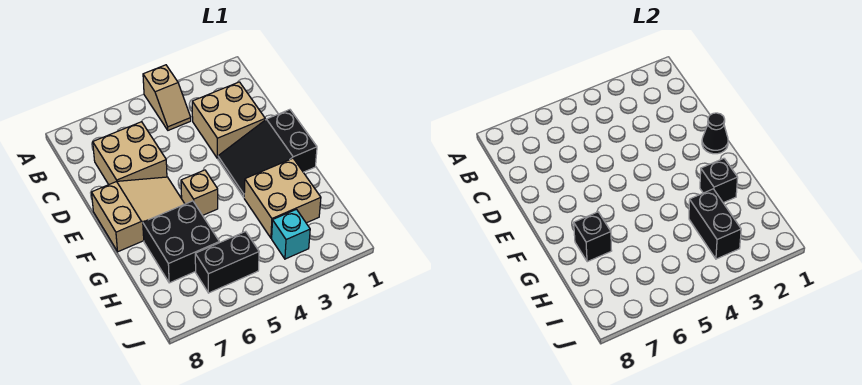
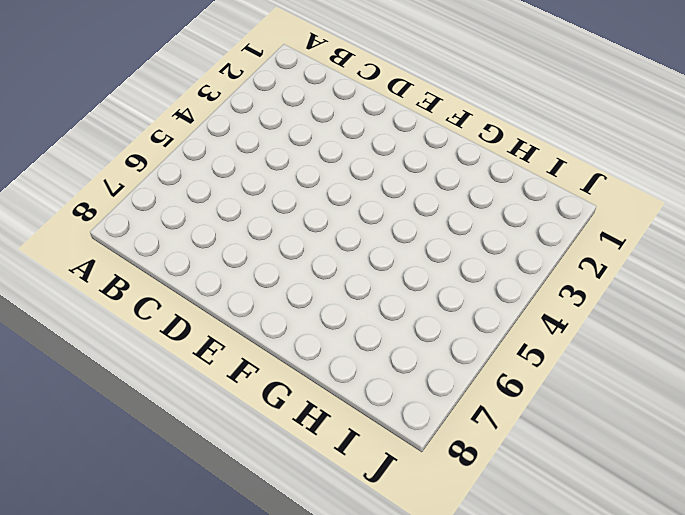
none -> tan slope A4:B4 level 1 top A
none -> tan brick C2:D3 level 1
none -> tan brick C6:D7 level 1

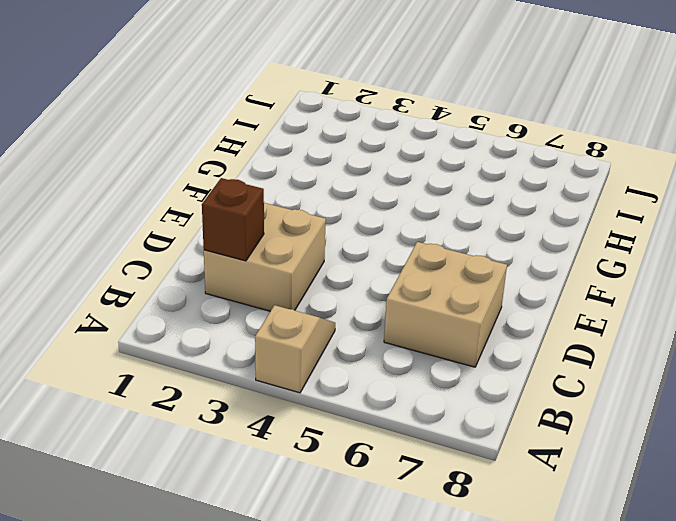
brown brick C2 level 2 -> none
none -> black slope E1:F3 level 1 top 1
none -> tan slope E6:F8 level 1 top 8
none -> tan brick F5 level 1

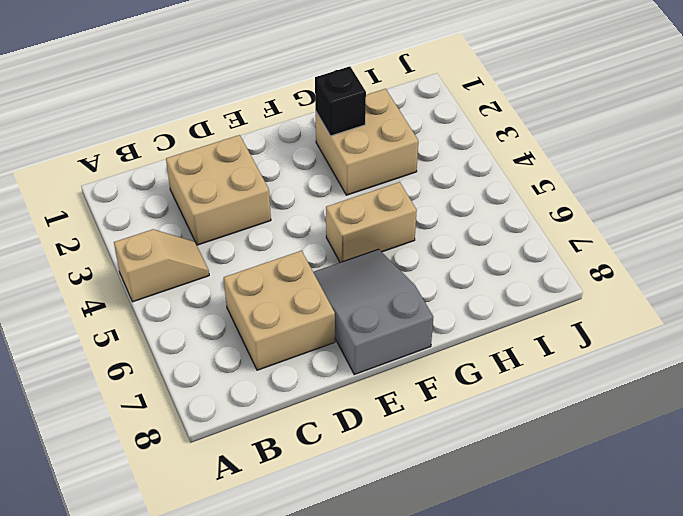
grey slope E6:F8 level 1 top 8 -> tan slope E6:F8 level 1 top 8
tan brick F5:G5 level 1 -> tan brick F5 level 1
none -> black slope E1:F3 level 1 top 1
none -> black brick G6:H7 level 1
none -> cyan brick I3 level 1

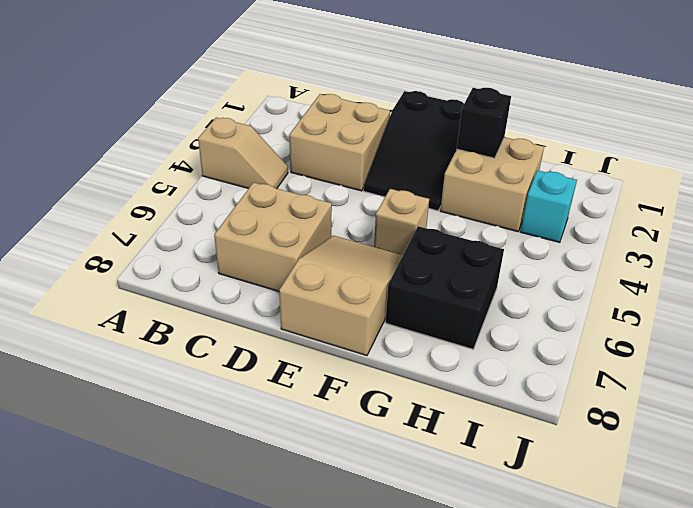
none -> black brick I5:I6 level 1
none -> black cone E1 level 2
none -> black brick G7 level 2

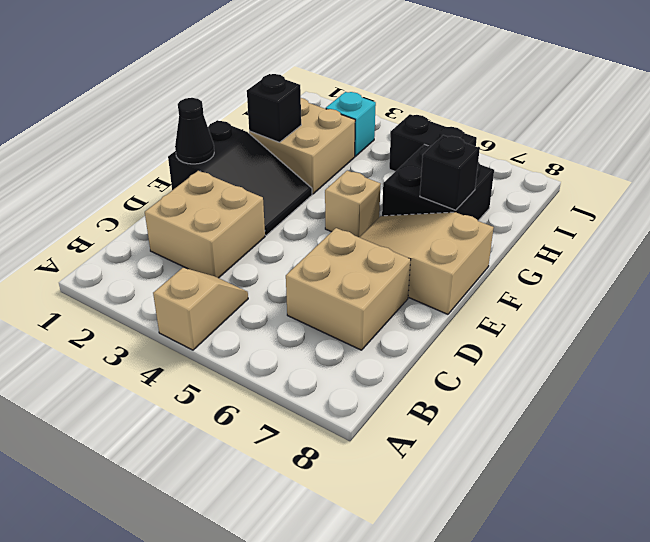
none -> black brick H3:I3 level 2

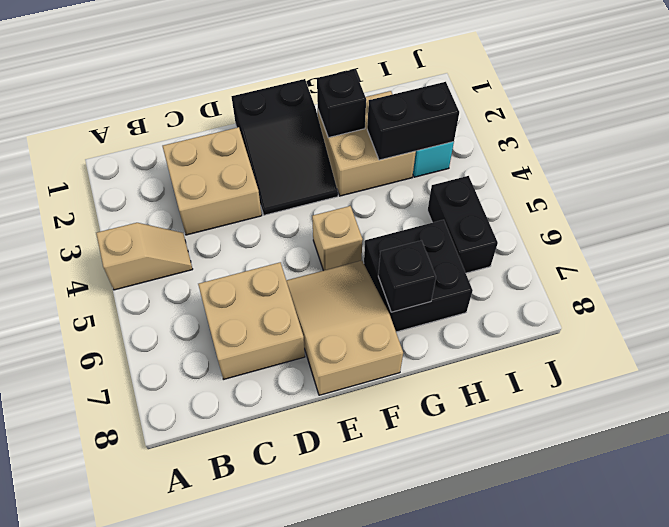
none -> black cone E1 level 2

